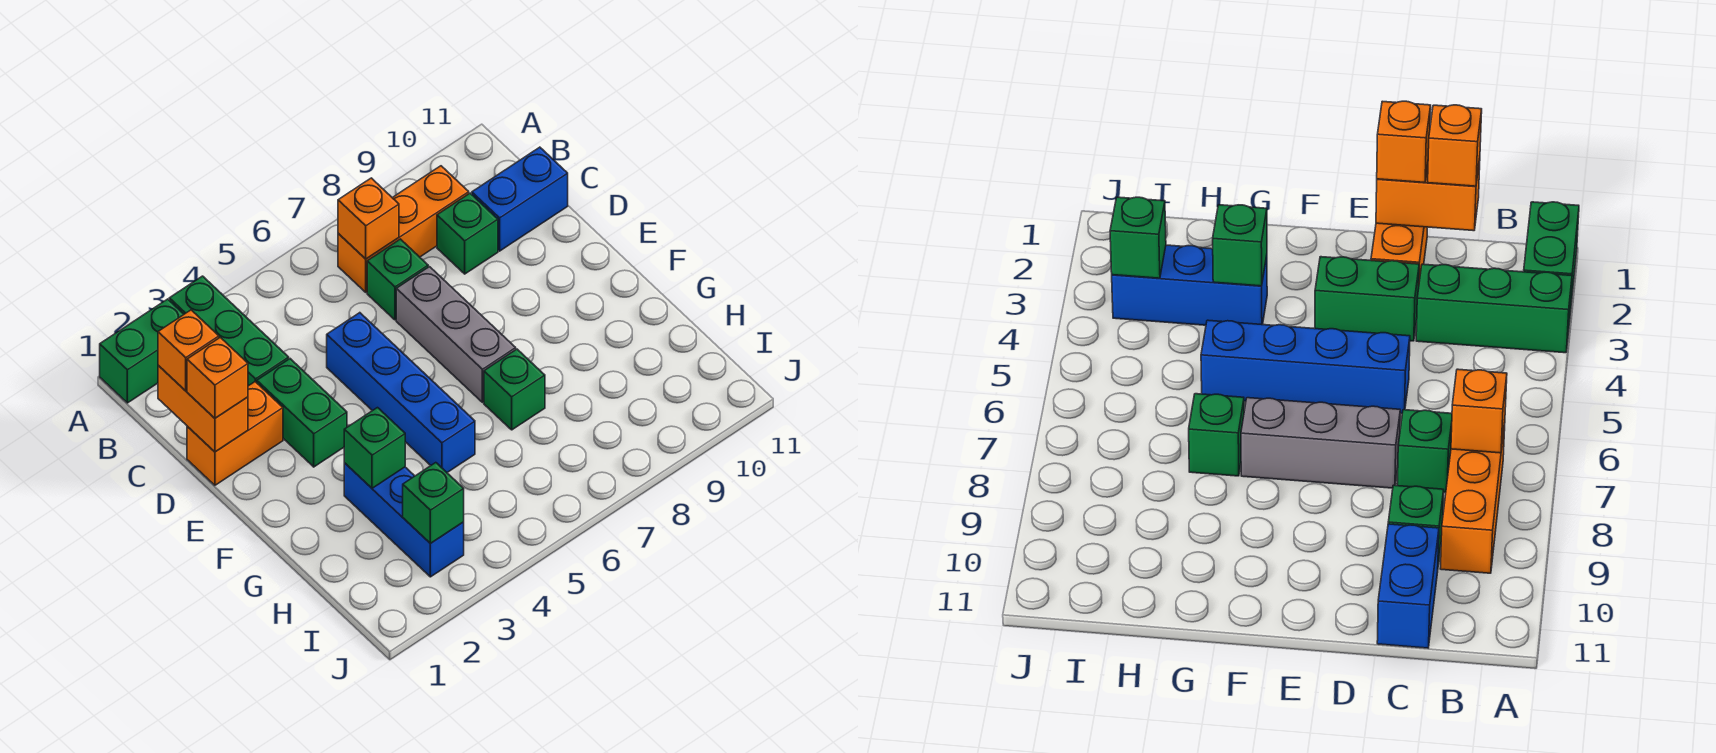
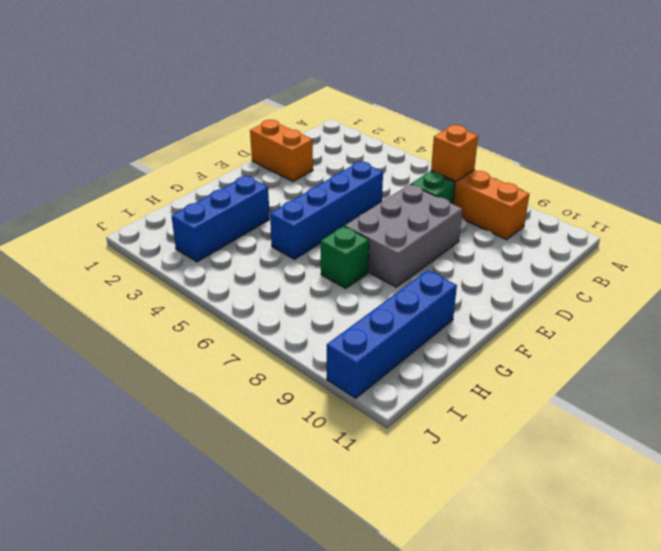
grey brick D7:F8 level 1 -> grey brick D7:F7 level 1
blue brick G10:J10 level 1 -> none
none -> green brick A1:A2 level 1
none -> green brick A3:C3 level 1
none -> green brick C9 level 1

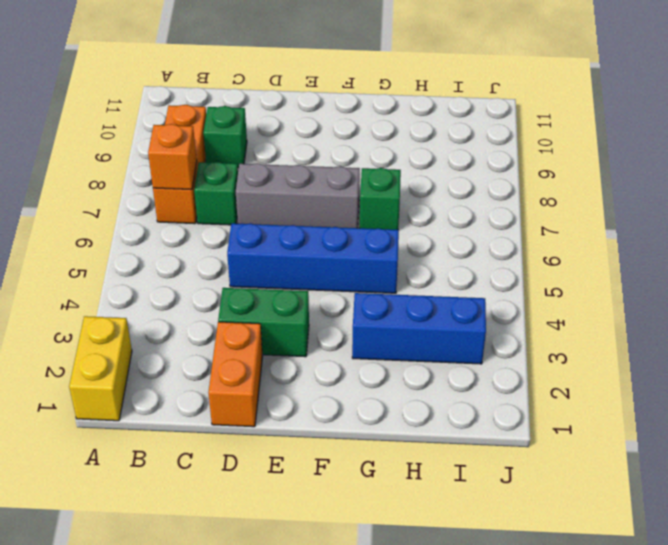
yellow brick A1:A2 level 1 -> green brick A1:A2 level 1
none -> green brick A3:C3 level 1
none -> blue brick C10:C11 level 1
none -> orange brick C1:D1 level 2

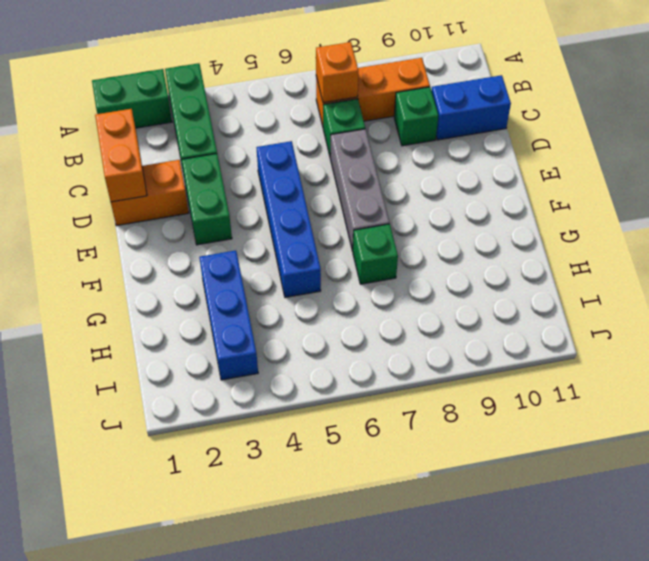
none -> green brick G3 level 2
none -> green brick I3 level 2
none -> orange brick C1 level 3

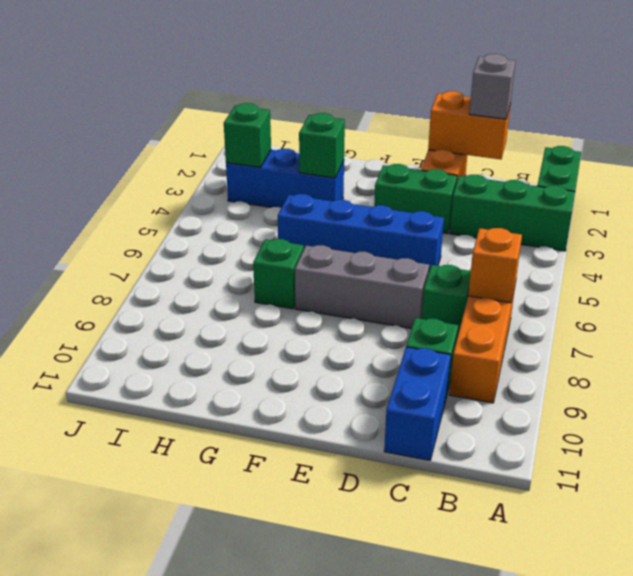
grey brick C1 level 3 -> orange brick C1 level 3
none -> orange brick D1 level 3

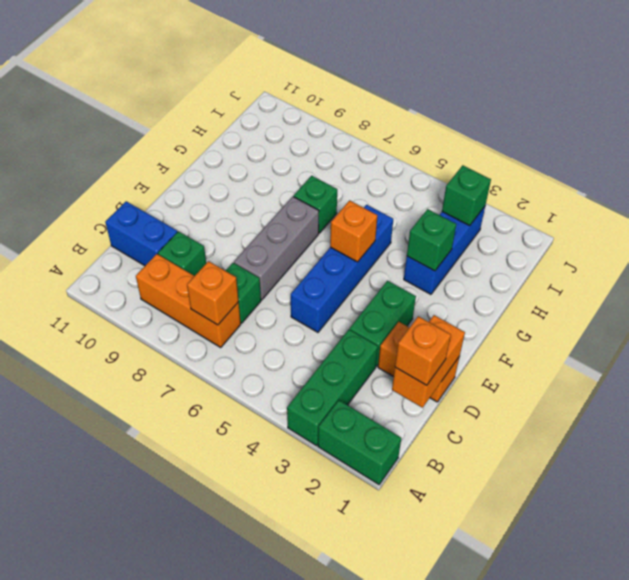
orange brick F5 level 2 -> orange brick D1 level 3

